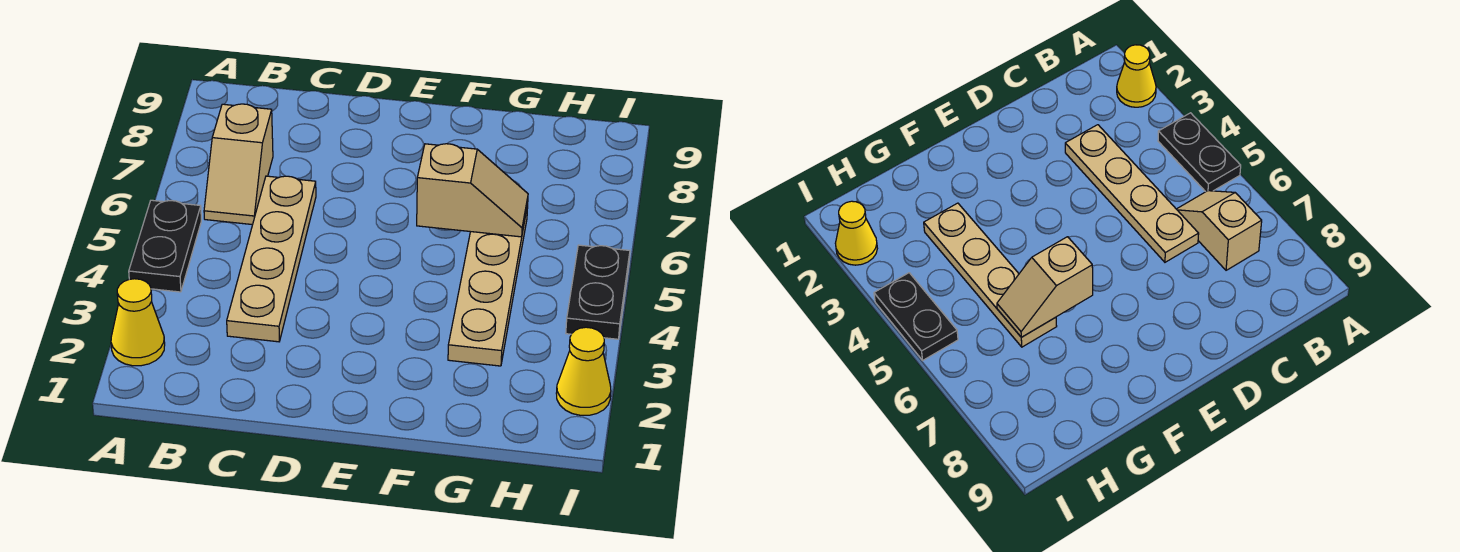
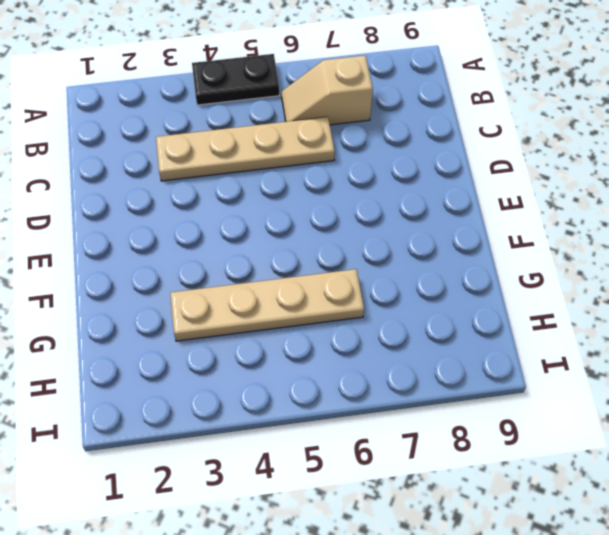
none -> yellow cone A2 level 1
none -> yellow cone I2 level 1

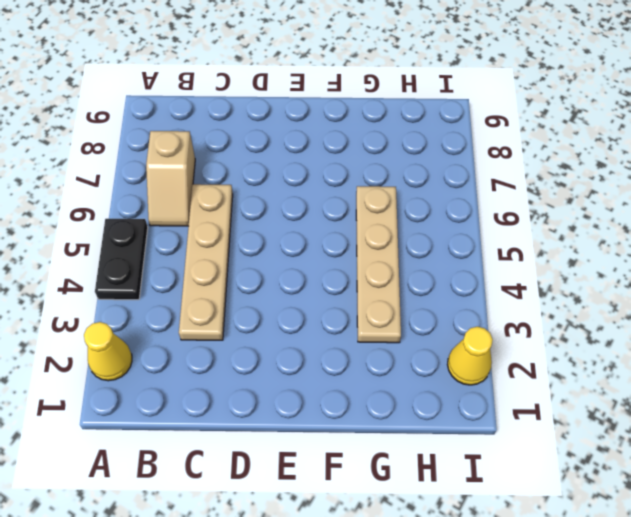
none -> black plate I4:I5 level 1
none -> tan slope F6:G6 level 2 top F

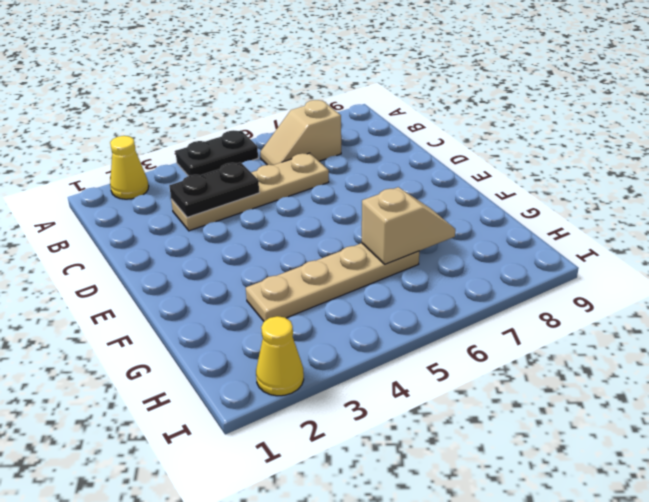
black plate C3:C4 level 2 -> black plate I4:I5 level 1
tan slope G6:G7 level 2 top 6 -> tan slope F6:G6 level 2 top F

